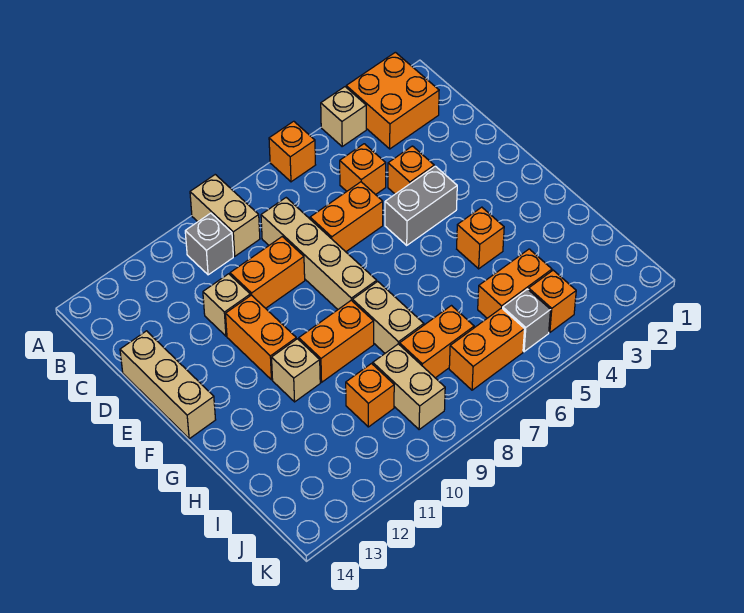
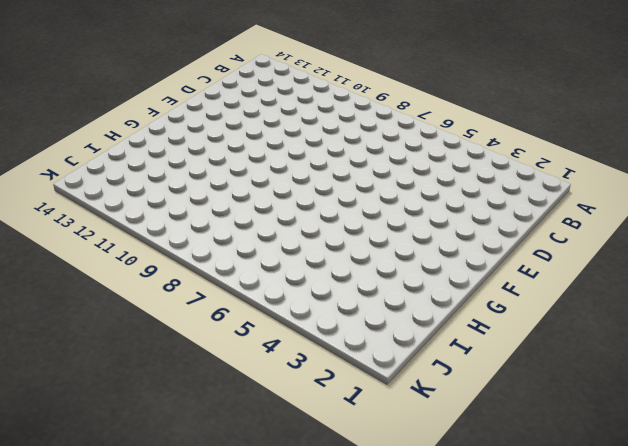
none -> orange brick A2:B3 level 1
none -> tan brick A4 level 1
none -> orange brick A6 level 1

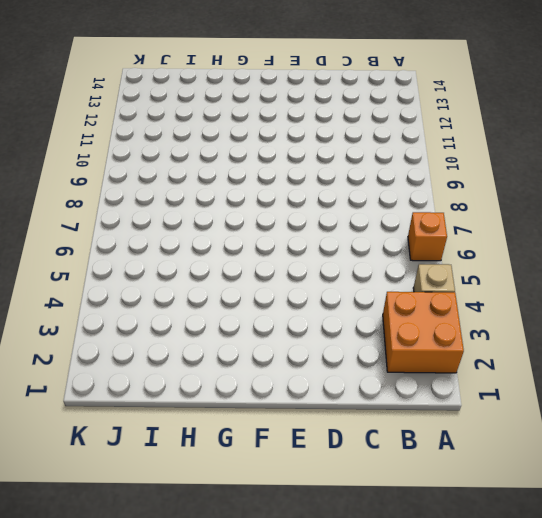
none -> tan brick A9:B9 level 1
none -> grey brick B10 level 1
none -> orange brick C5 level 1

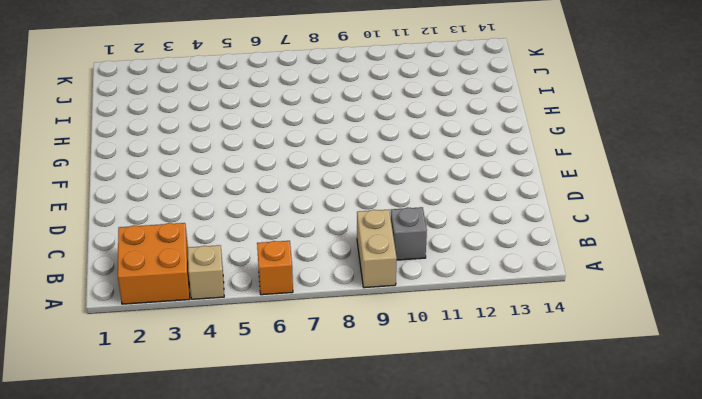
none -> orange brick C5 level 1
none -> tan brick C8:F8 level 1
none -> orange brick D4 level 1

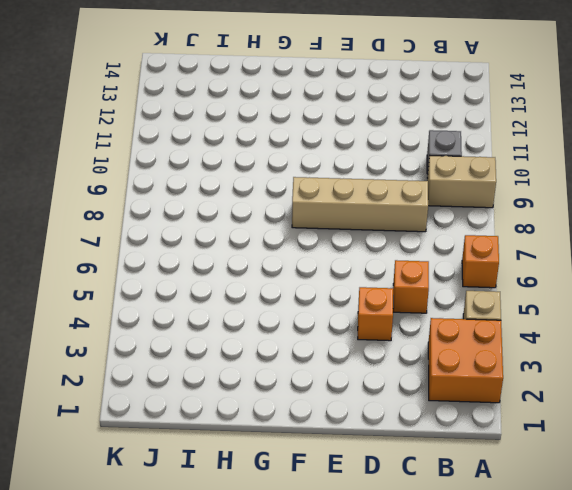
none -> orange brick D6:D7 level 1
none -> orange brick D9:D10 level 1
none -> tan brick D11 level 1

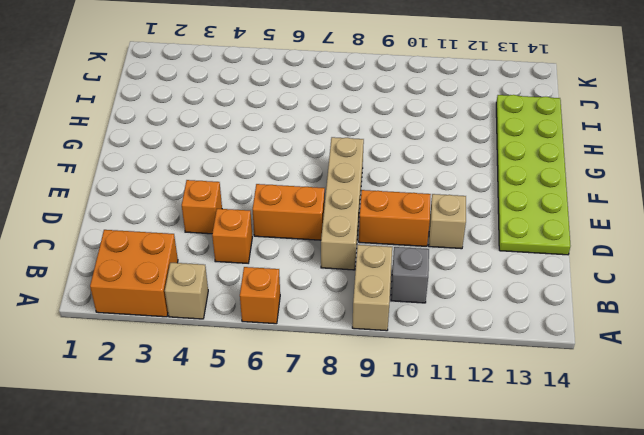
lime plate D13:I14 level 1 -> tan brick D14:F14 level 1
none -> grey brick E4:E5 level 1
none -> orange brick E11:F11 level 1
none -> orange brick G4 level 1

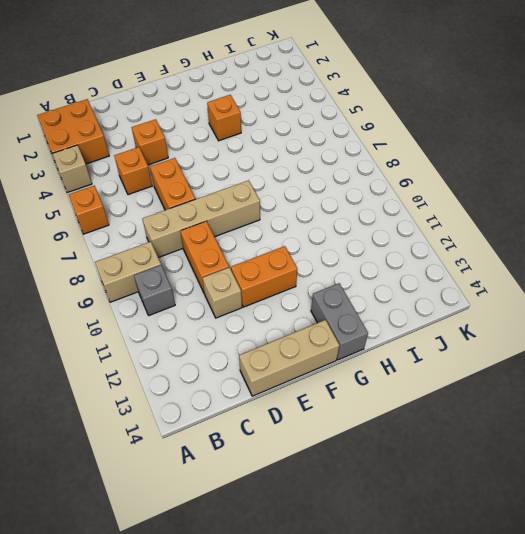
grey brick G13:G14 level 1 -> grey brick E4:E5 level 1
none -> tan brick G8:H8 level 1
none -> orange brick G9:G10 level 1
none -> tan brick G11 level 1

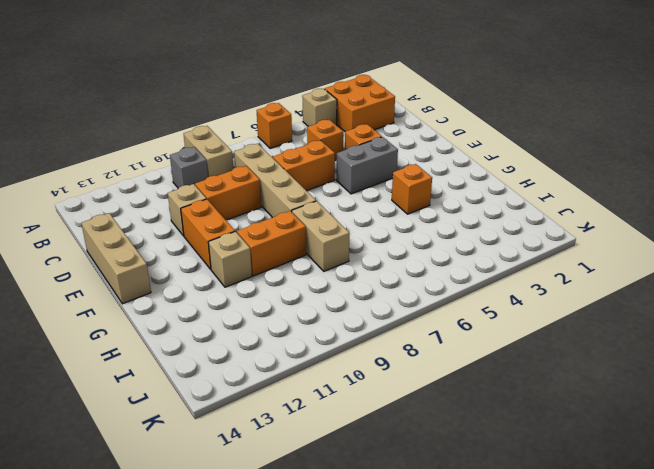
none -> orange brick I4:I5 level 1
none -> orange brick I7:I8 level 1
none -> tan brick I9:J9 level 1

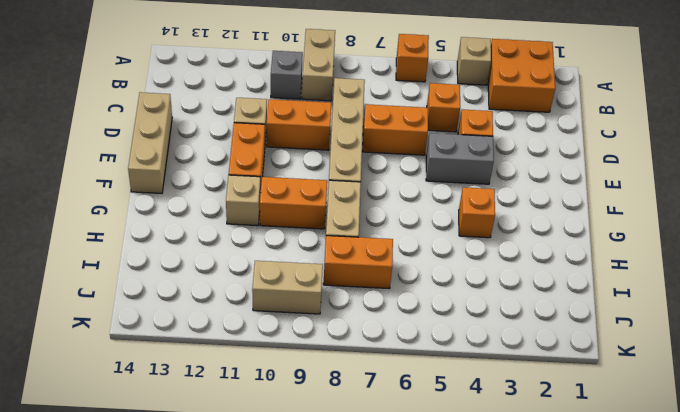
tan brick J9:J10 level 1 -> tan brick I9:J9 level 1
none -> orange brick I4:I5 level 1
none -> orange brick I10 level 1
none -> orange brick J4 level 1

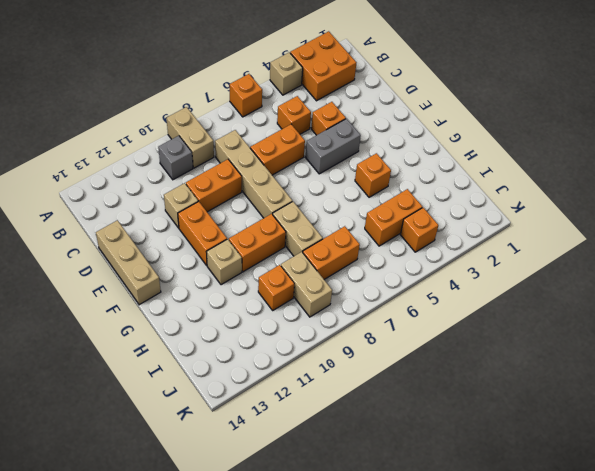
none -> grey brick J5 level 1
none -> orange brick J6:J7 level 1

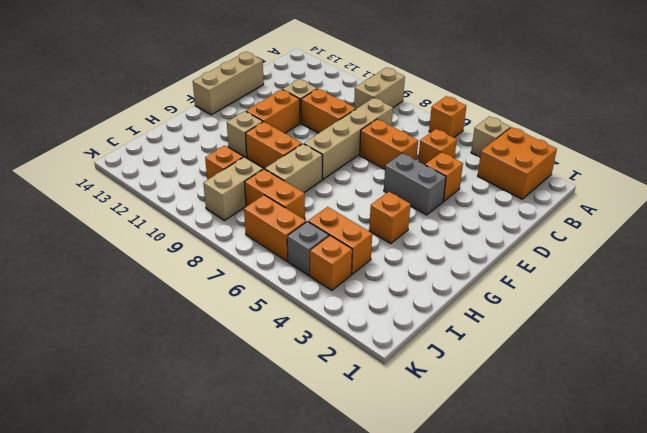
none -> grey brick B10 level 1

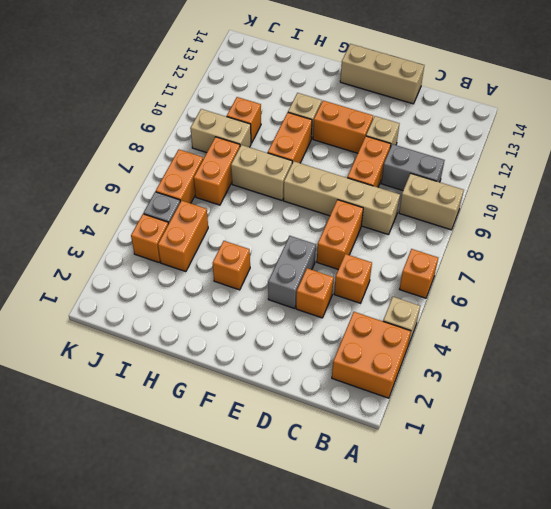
grey brick B10:C10 level 1 -> grey brick B10 level 1

